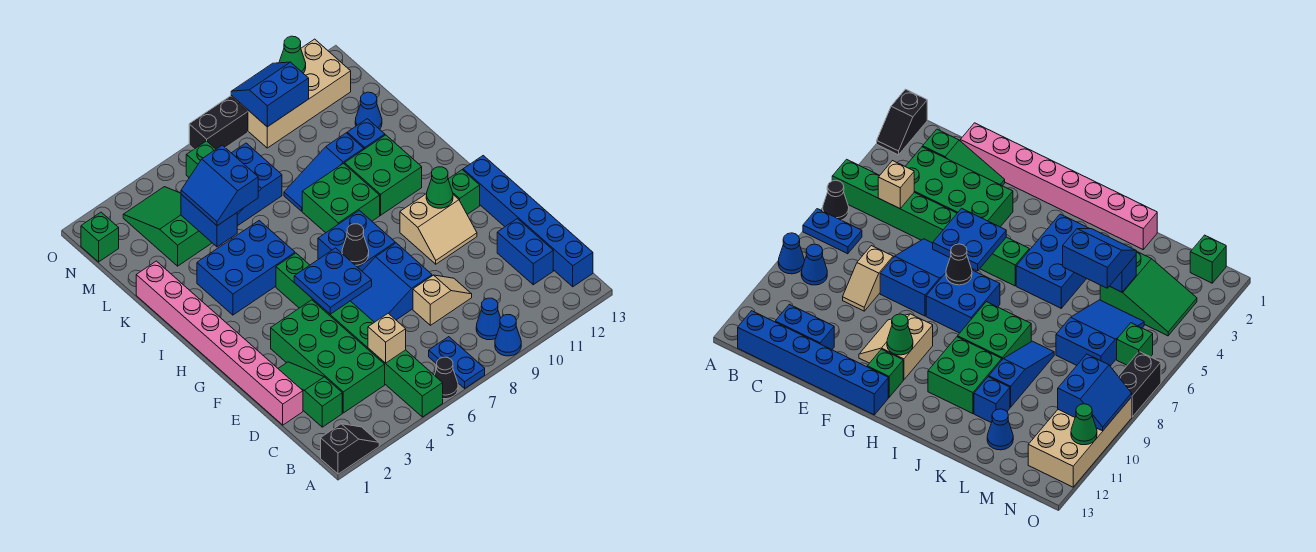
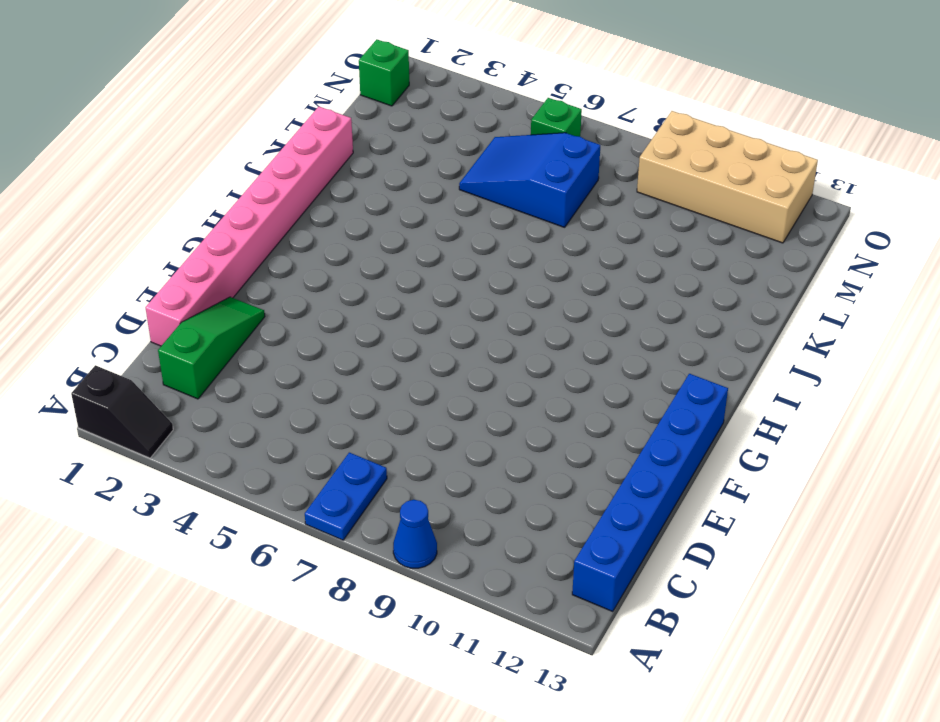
none -> green brick A5:H5 level 1
none -> black cone A6 level 1
none -> blue cone B9 level 1
none -> green brick C3:F4 level 1

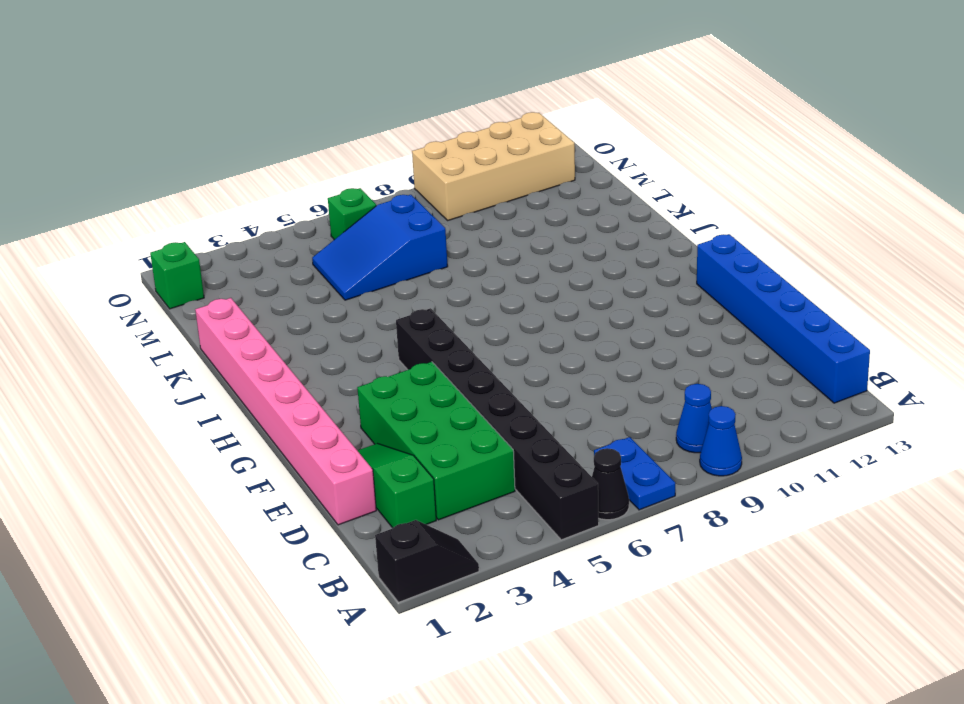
black brick A5:H5 level 1 -> green brick A5:H5 level 1
none -> blue brick C12:D12 level 1
none -> tan slope D8:D9 level 1 top 8
none -> blue slope E6:F8 level 1 top 8
none -> tan slope F10:G11 level 1 top G

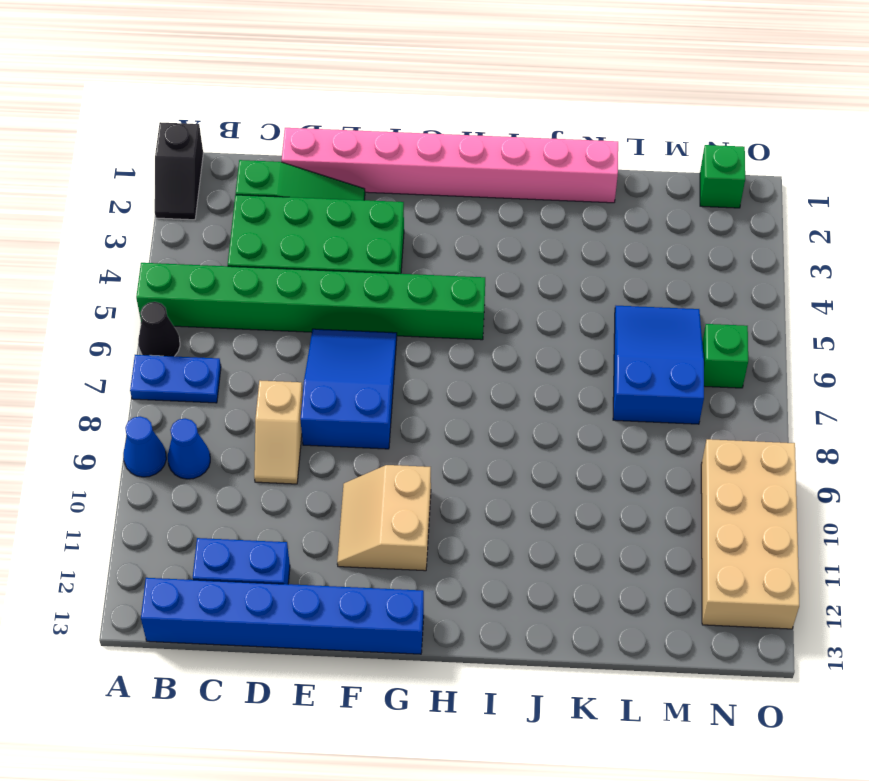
none -> blue brick G7:H8 level 1
none -> green brick G12 level 1
none -> blue brick I3:J5 level 1
none -> green brick I8:J9 level 1

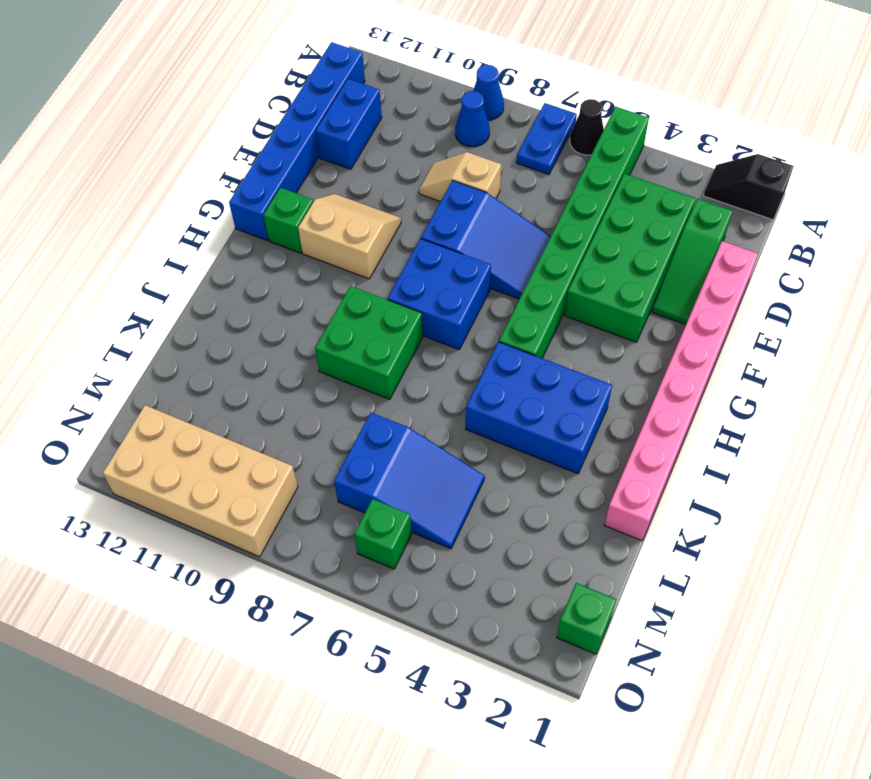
none -> green brick I10:J11 level 1
none -> blue slope K8:K10 level 1 top 10
none -> blue brick K11 level 1
none -> green slope L3:N4 level 1 top L

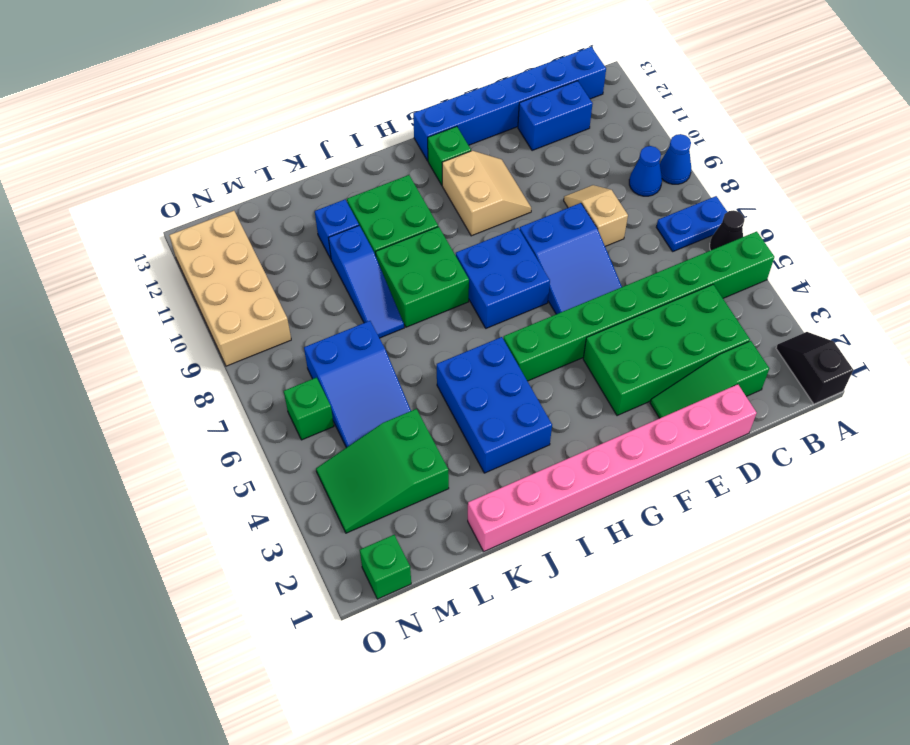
none -> blue cone L12 level 1
none -> black brick O7:O8 level 1
none -> tan brick C5 level 2
none -> blue plate F5:G6 level 2

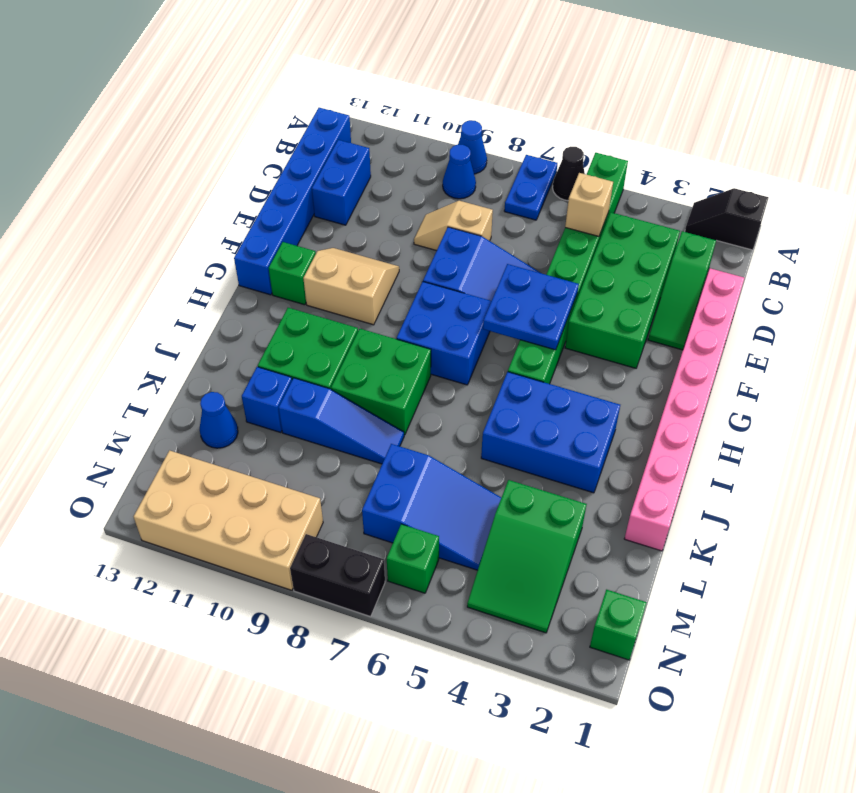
none -> black cone G7 level 2
none -> green cone G11 level 2
none -> blue brick K4:L4 level 2
none -> blue slope N9:O10 level 2 top N

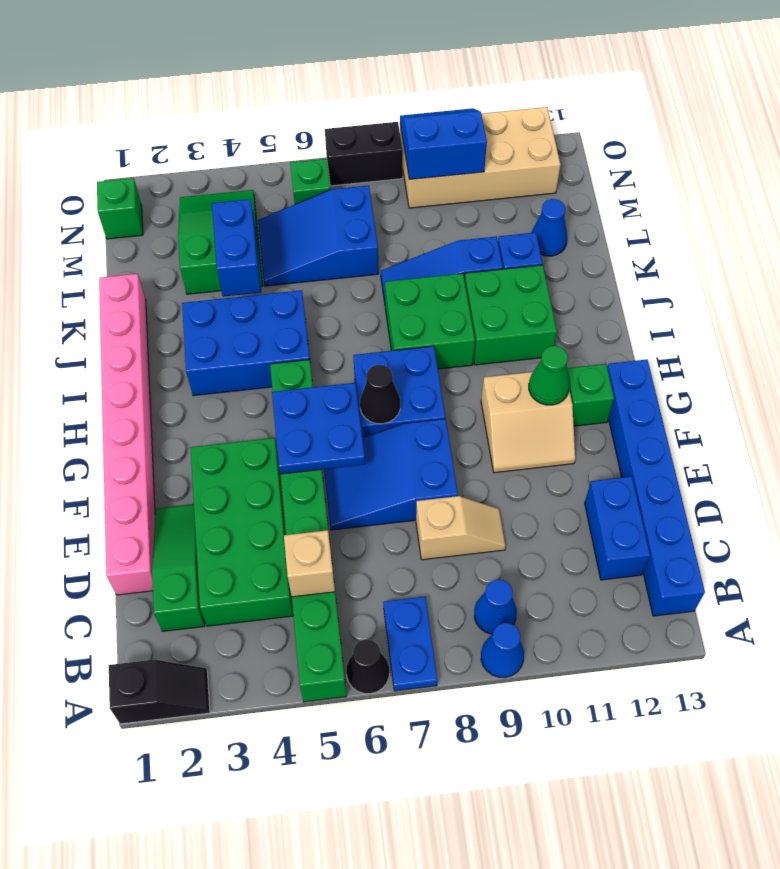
none -> green cone O11 level 2
none -> blue slope K4:L5 level 3 top 5

